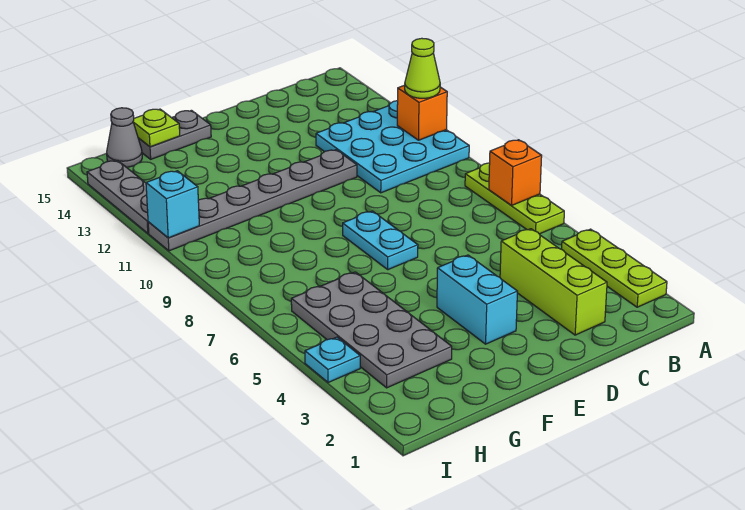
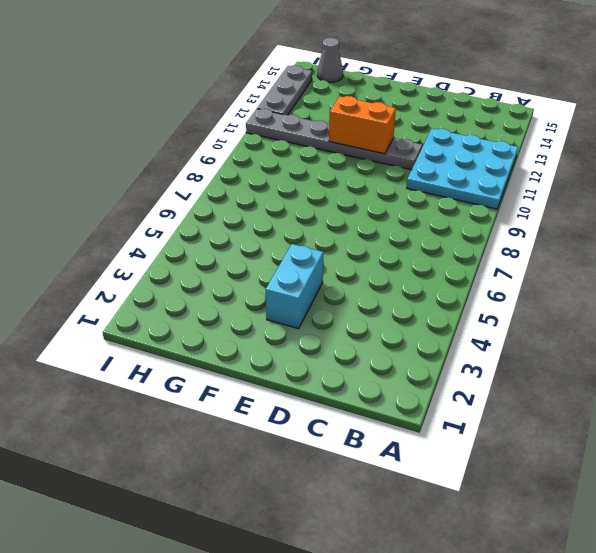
orange brick E11:F11 level 2 -> none
none -> lime plate A2:A4 level 1
none -> lime plate A6:A8 level 1
none -> lime brick C2:C4 level 1

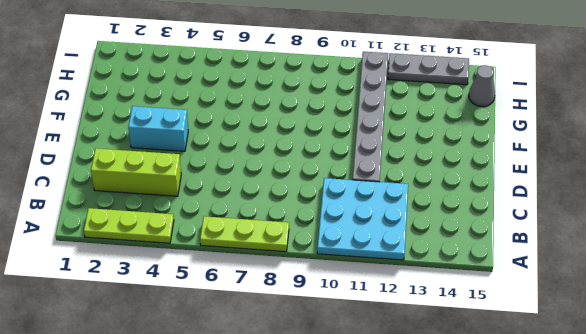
none -> cyan plate E7:E8 level 1
none -> grey plate F15:G15 level 1
none -> grey plate G3:H6 level 1

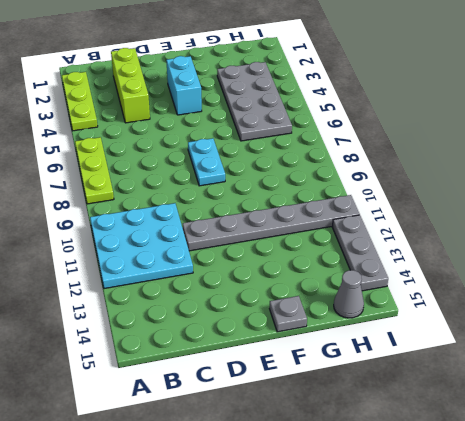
grey plate F15 level 1 -> grey plate F15:G15 level 1
none -> cyan plate I4 level 1
none -> orange brick A7 level 2
none -> orange brick A11 level 2

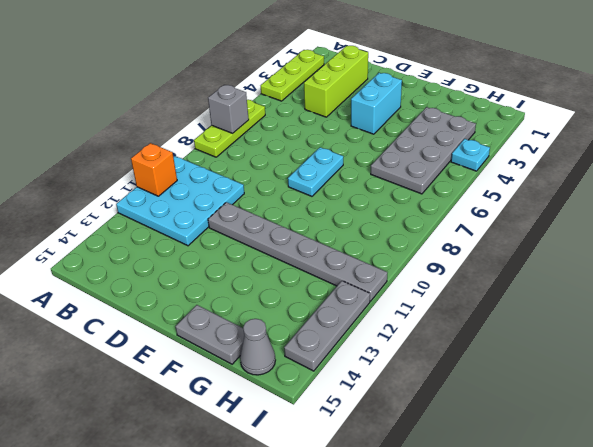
grey brick A7 level 2 -> orange brick A7 level 2
none -> lime plate G15 level 2
none -> cyan brick I11 level 2
none -> lime cone A11 level 3

